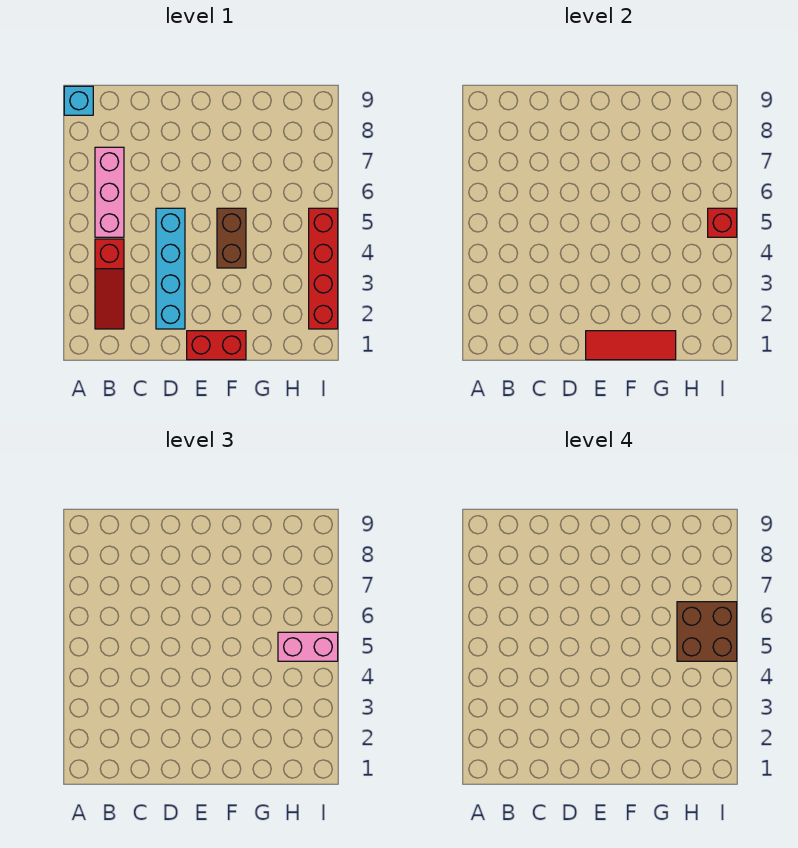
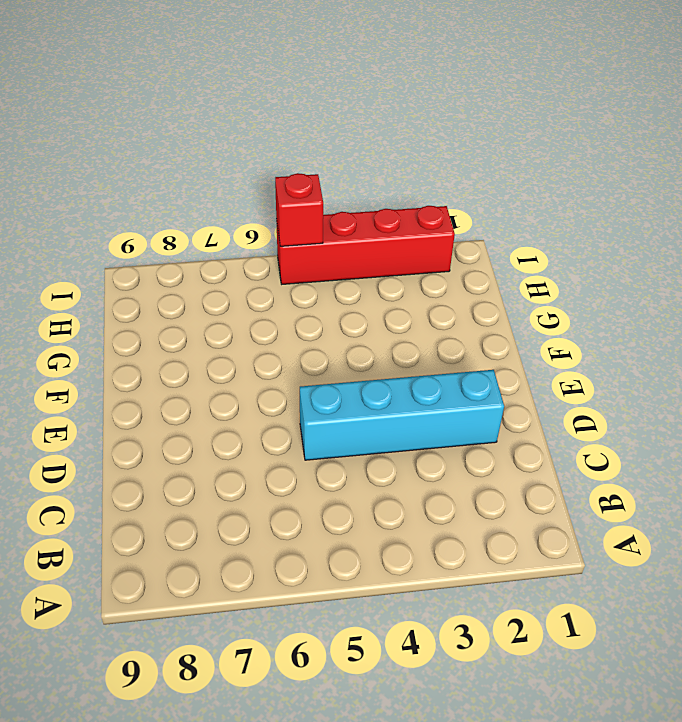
none -> cyan brick A9 level 1
none -> red slope B2:B4 level 1 top 4

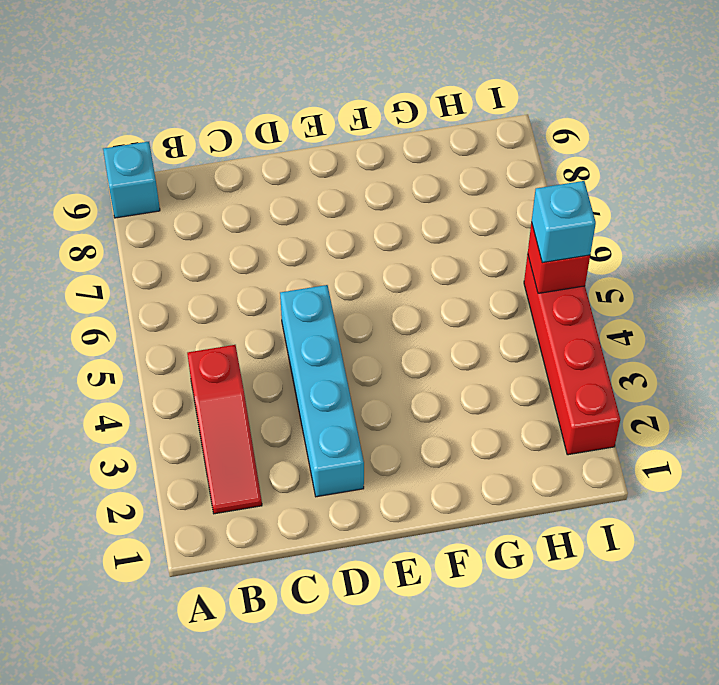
cyan brick I5 level 3 -> pink brick H5:I5 level 3
none -> pink brick B5:B7 level 1
none -> red brick E1:F1 level 1

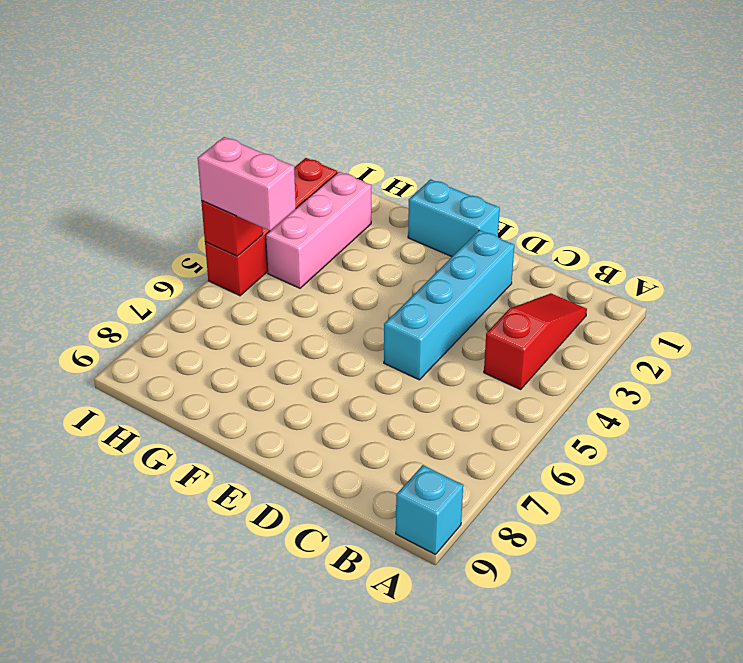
cyan brick E1:F1 level 1 -> red brick E1:F1 level 1
pink brick H2:H4 level 1 -> pink brick B5:B7 level 1
none -> brown brick F4:F5 level 1
none -> red tile E1:G1 level 2

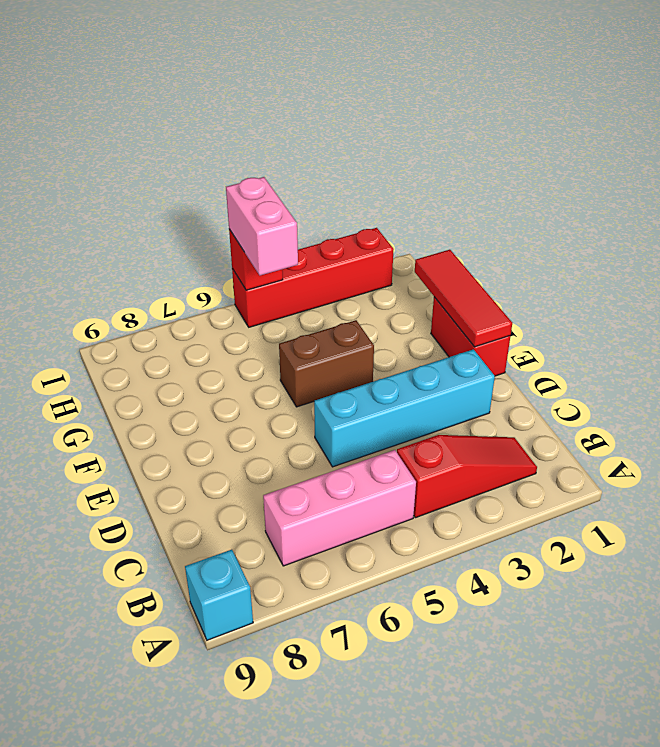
none -> brown brick H5:I6 level 4

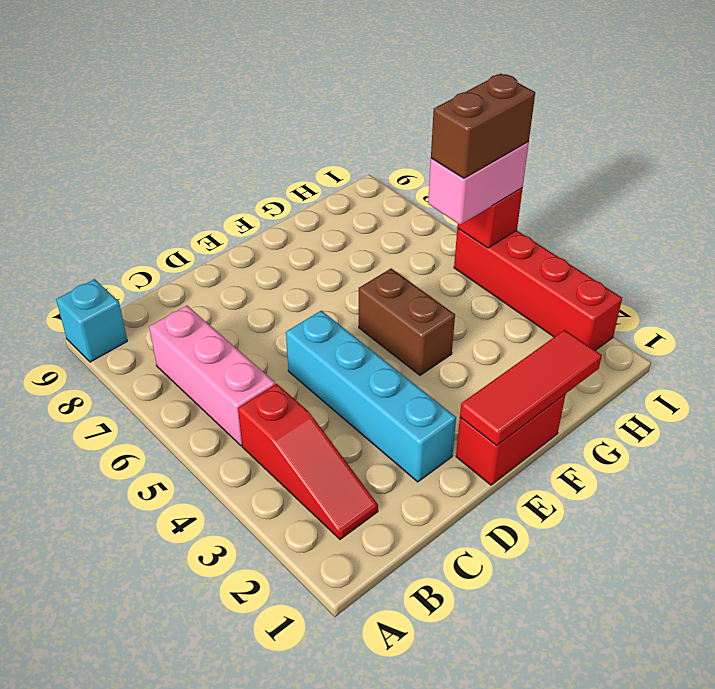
brown brick H5:I5 level 4 -> brown brick H5:I6 level 4

